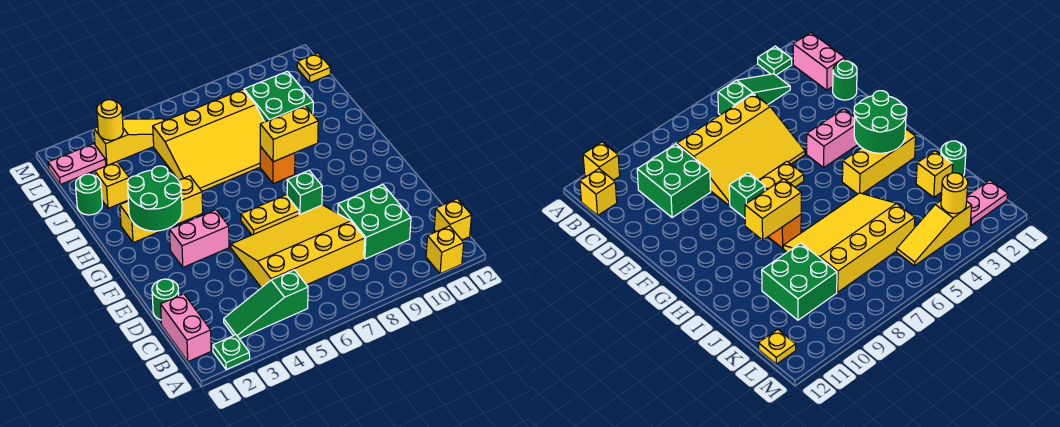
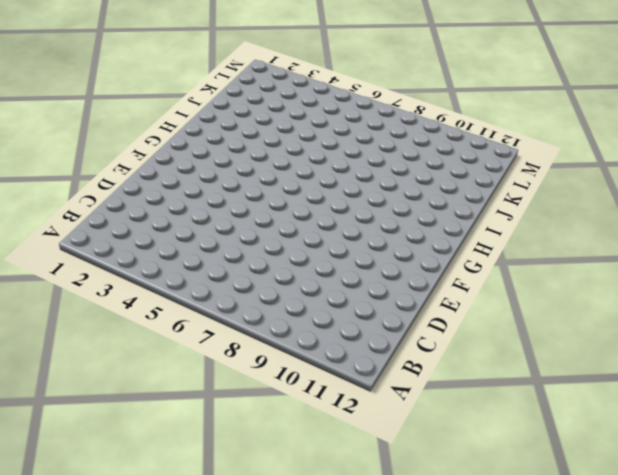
none -> green plate A2 level 1
none -> yellow brick A11 level 1
none -> pink brick B1:C1 level 1

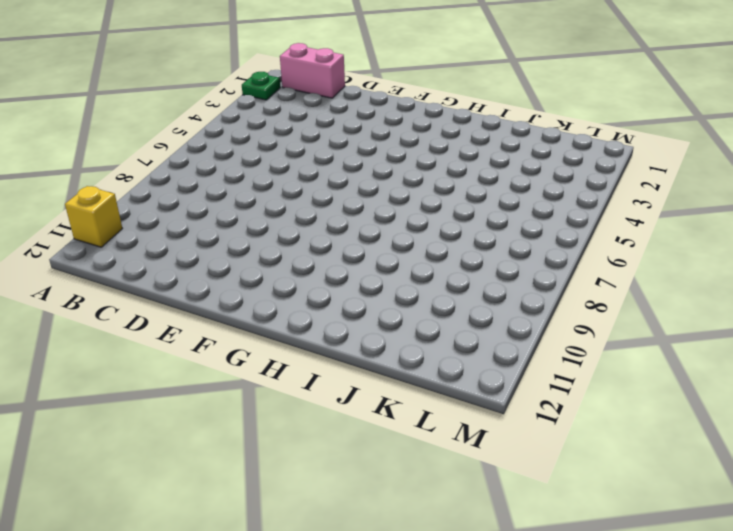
none -> green slope B3:B5 level 1 top 5
none -> yellow brick B12 level 1
none -> yellow slope C5:E8 level 1 top C

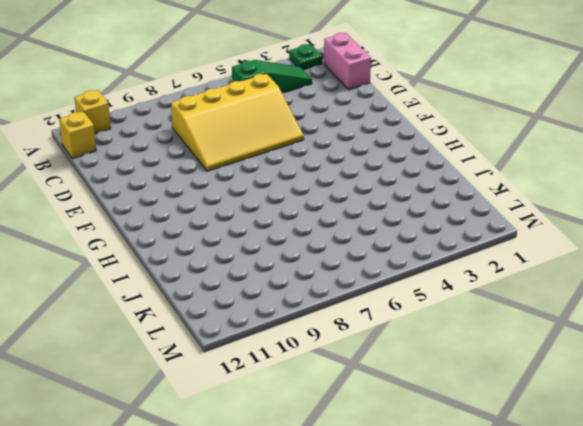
none -> green brick C9:D10 level 1
none -> green round brick D1 level 1
none -> pink brick F3:F4 level 1

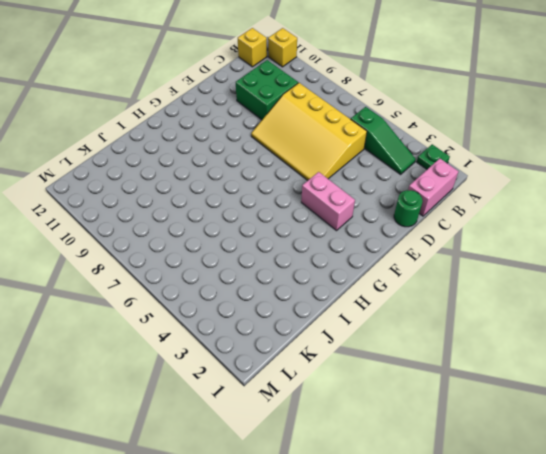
none -> yellow plate F6:F7 level 1
none -> green brick F8 level 1
none -> yellow brick H2:H4 level 1

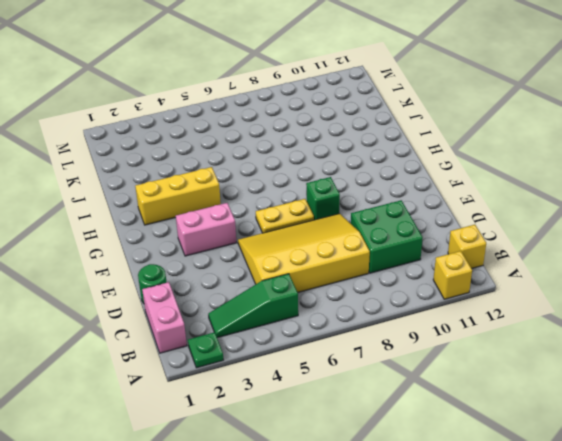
none -> orange brick H8 level 1
none -> yellow slope I5:K8 level 1 top K
none -> green round brick J1 level 1

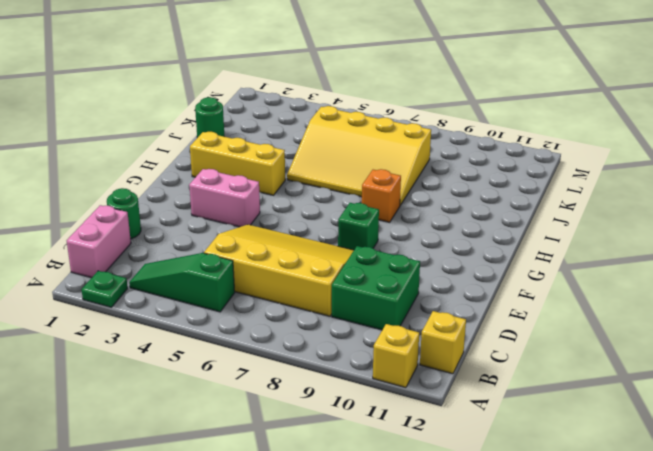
none -> yellow plate F6:F7 level 1
none -> yellow brick J2 level 1
none -> green brick J9:K10 level 1

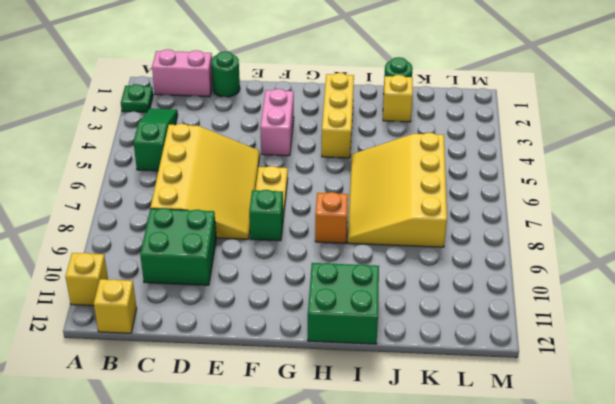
green brick H11:I12 level 1 -> green brick J9:K10 level 1
none -> pink plate L1:L2 level 1
none -> yellow slope L3:L5 level 1 top 3
none -> yellow plate L12 level 1

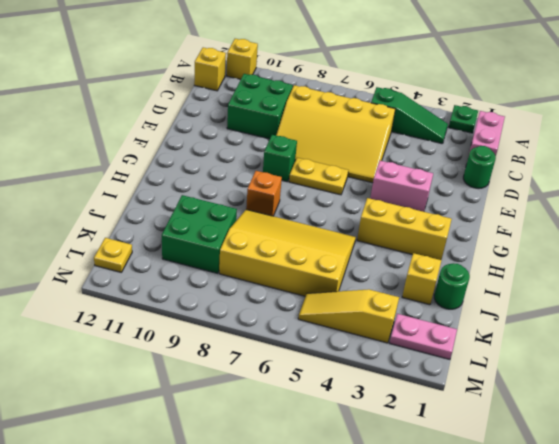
none -> green round brick G2:H3 level 2
none -> yellow brick H8:H9 level 2
none -> yellow round brick L3 level 2

